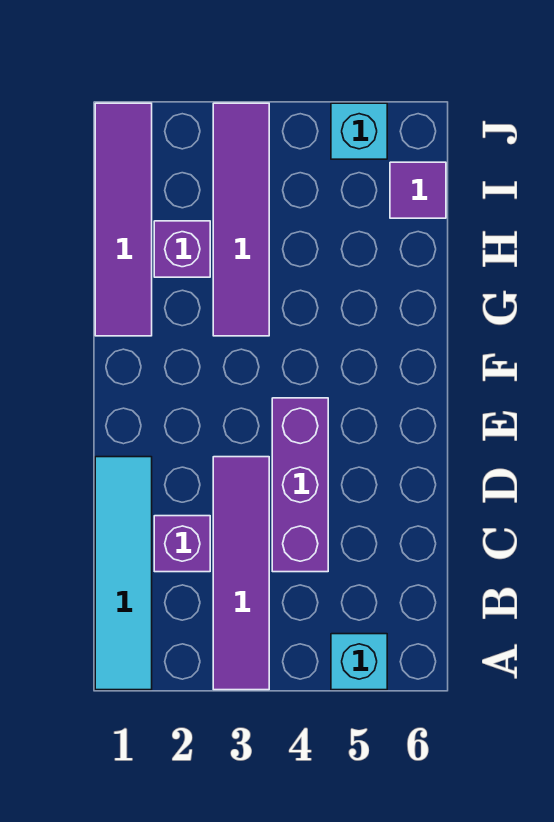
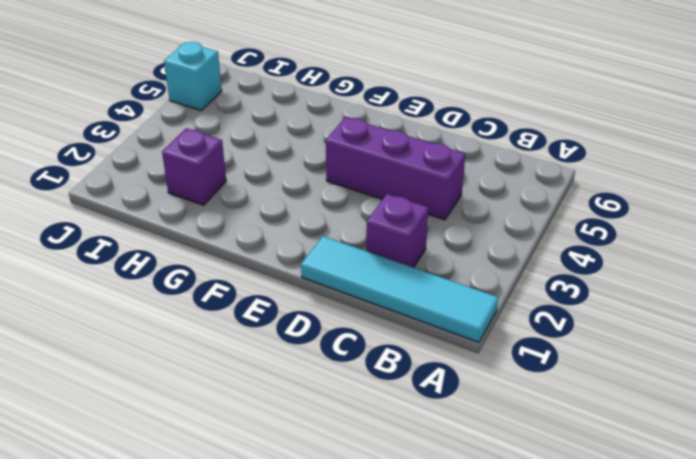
none -> purple tile A3:D3 level 1
none -> cyan brick A5 level 1

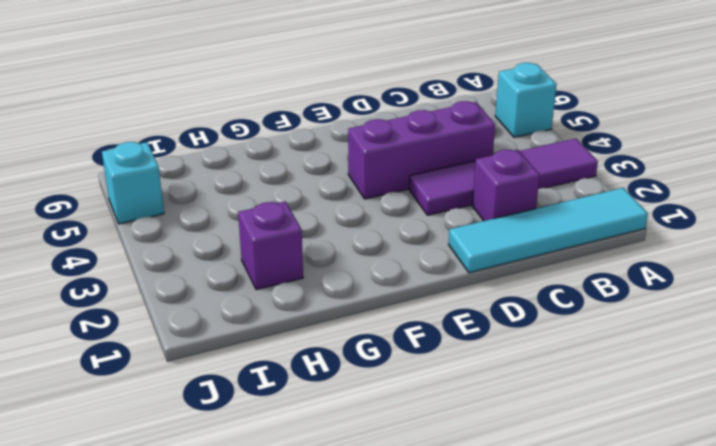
none -> purple tile G1:J1 level 1
none -> purple tile G3:J3 level 1

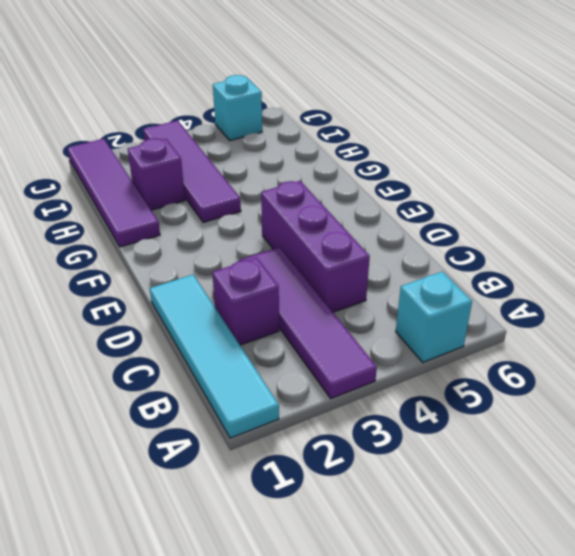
none -> purple tile I6 level 1

